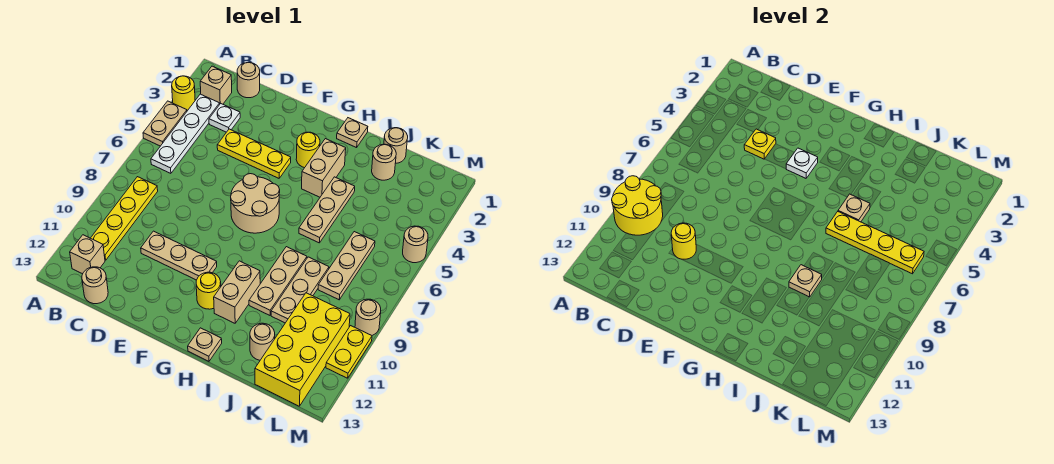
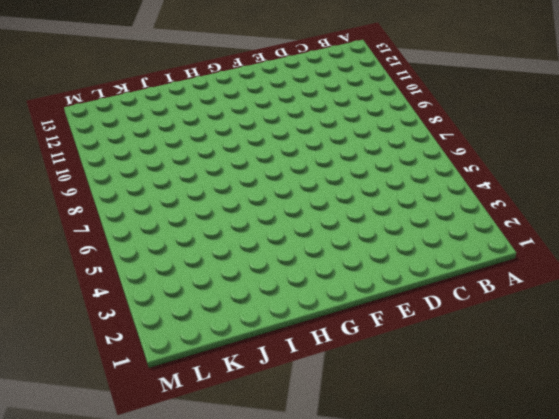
none -> yellow round brick A3 level 1
none -> tan plate A4:A5 level 1
none -> tan brick B2 level 1
none -> white plate B3:B6 level 1

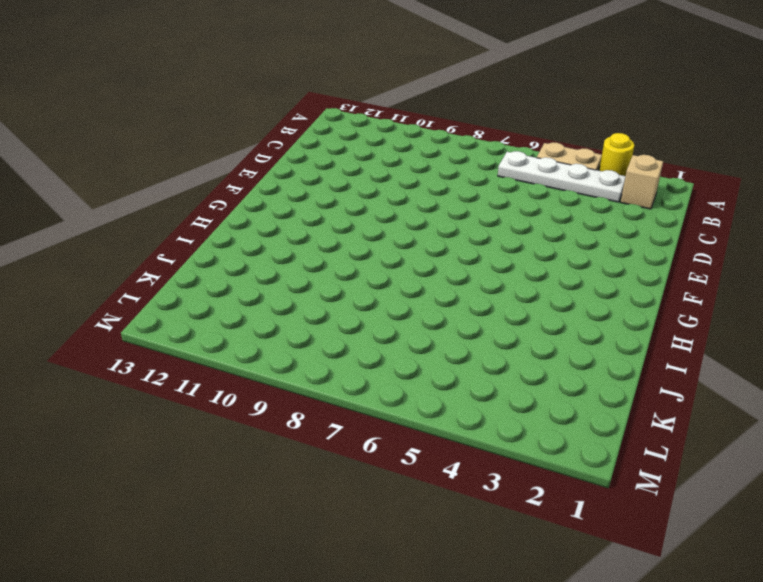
none -> yellow plate B8:B11 level 1
none -> tan brick B12 level 1
none -> tan round brick C1 level 1
none -> white plate C3 level 1

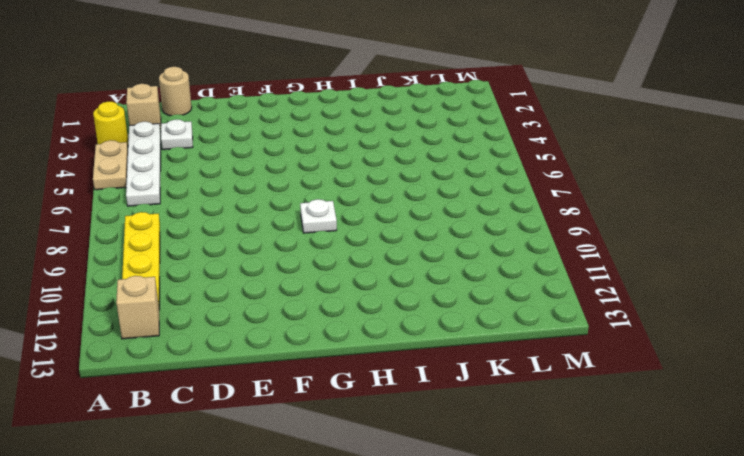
white plate G8 level 1 -> white plate F4 level 2
none -> tan round brick C13 level 1
none -> yellow plate D4:F4 level 1
none -> tan plate D10:F10 level 1
none -> tan round brick F6:G7 level 1

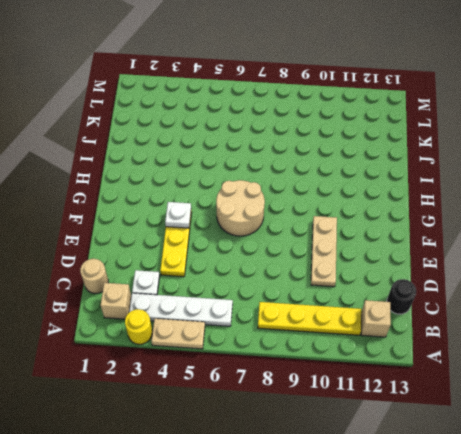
black round brick C13 level 1 -> tan round brick C13 level 1
none -> yellow round brick G3 level 1
none -> yellow round brick G11 level 1
none -> tan plate H1 level 1
none -> tan brick H3:H4 level 1

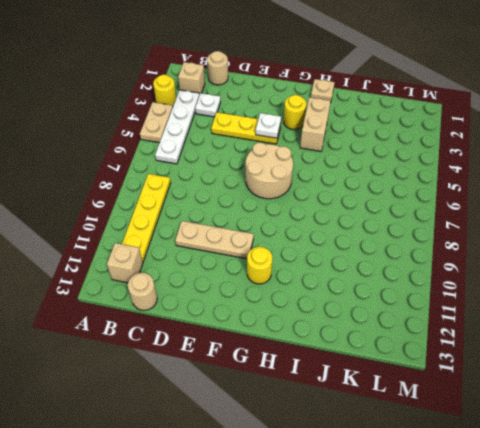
none -> tan brick H10:H11 level 1
none -> tan plate H13 level 1
none -> tan plate I4:I6 level 1
none -> tan plate I8:I10 level 1

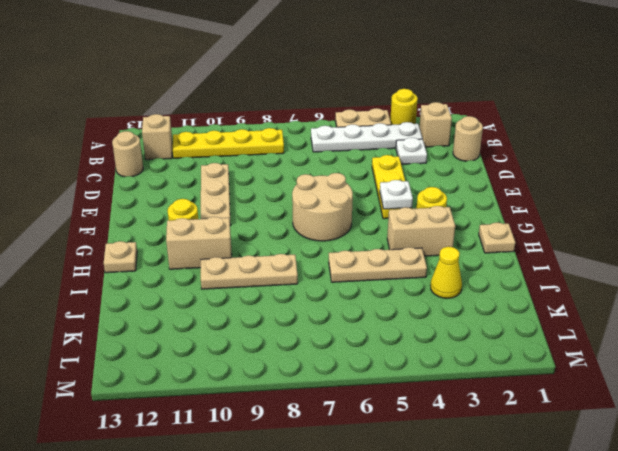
yellow cone J3 level 1 -> none
none -> tan round brick J1 level 1
none -> tan round brick J2 level 1
none -> tan plate J8:J10 level 1
none -> tan round brick J12 level 1

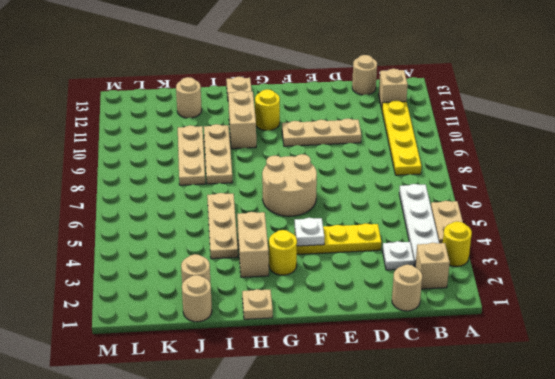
none -> tan plate K6:K8 level 1
none -> yellow brick K10:L13 level 1
none -> tan round brick M5 level 1
none -> tan round brick M9 level 1

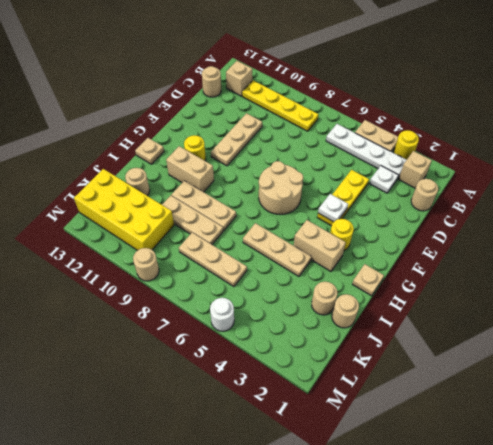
white round brick M5 level 1 -> tan round brick M5 level 1
none -> yellow plate M10:M11 level 1
none -> yellow round brick A9:B10 level 2
none -> yellow plate D4 level 2
none -> yellow round brick D10 level 2

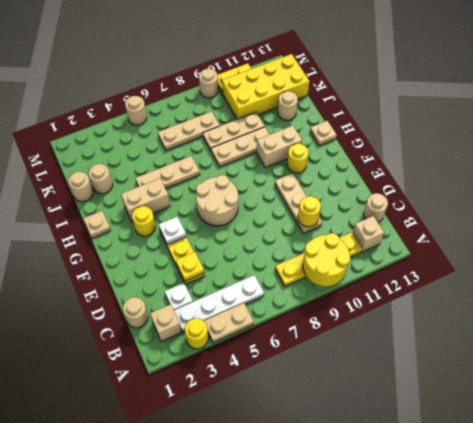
none -> tan plate I5 level 2
none -> yellow plate I6:L6 level 2
none -> tan plate I9 level 2

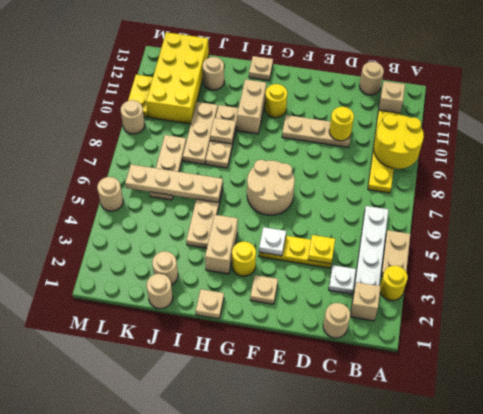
tan plate F2 level 1 -> tan plate I5 level 2
tan plate I6:L6 level 2 -> yellow plate I6:L6 level 2

